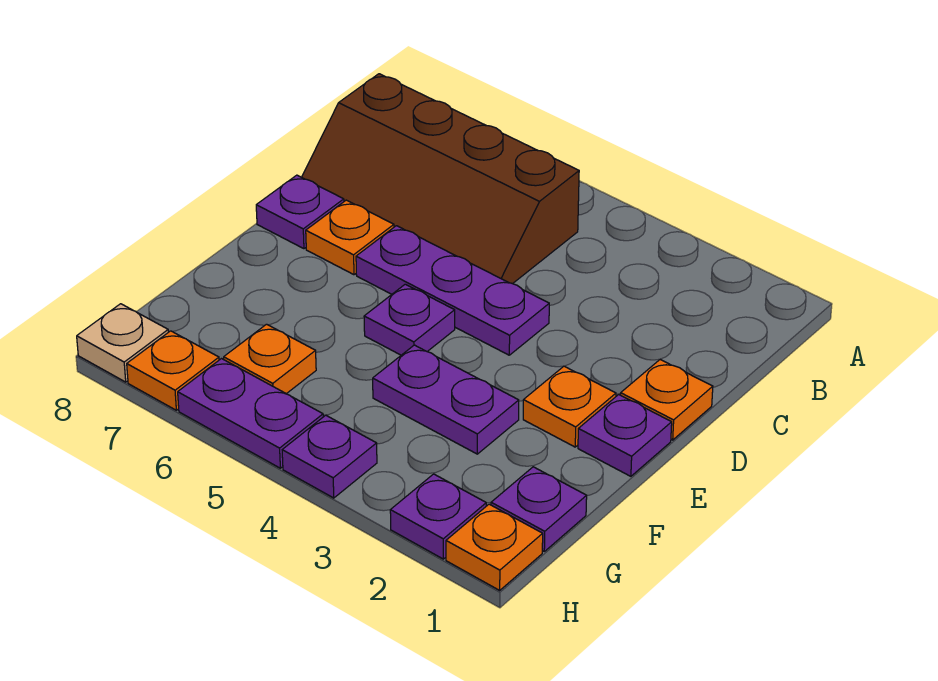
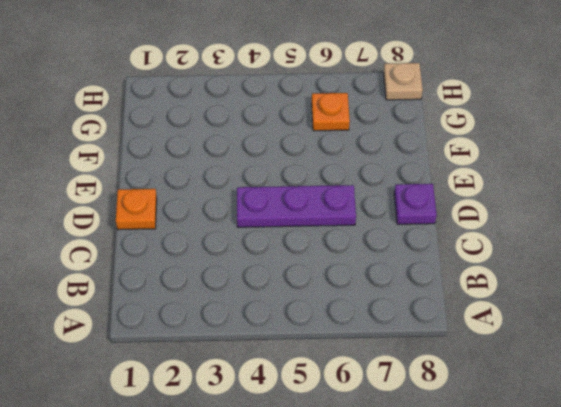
none -> brown slope B5:C8 level 1 top B
none -> orange plate D7 level 1
none -> purple plate E1 level 1

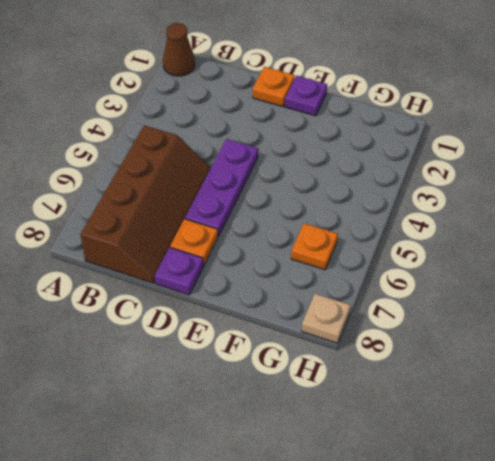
brown cone A1 level 1 -> none
none -> orange plate E2 level 1
none -> purple plate E5 level 1
none -> purple plate F3:F4 level 1

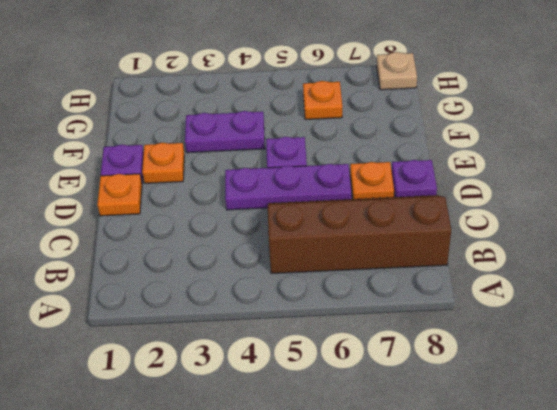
none -> purple plate G1 level 1
none -> orange plate H1 level 1
none -> purple plate H2 level 1

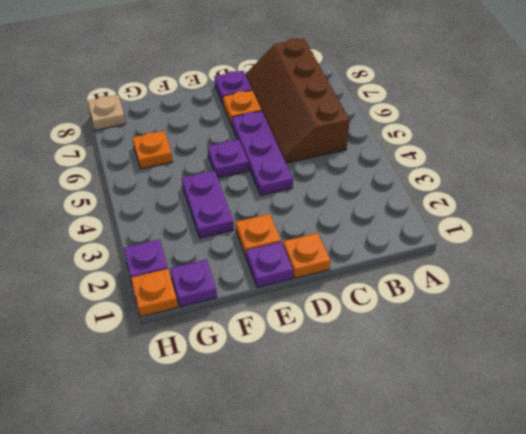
none -> purple plate H4 level 1
none -> purple plate H5:H6 level 1
none -> orange plate H7 level 1

